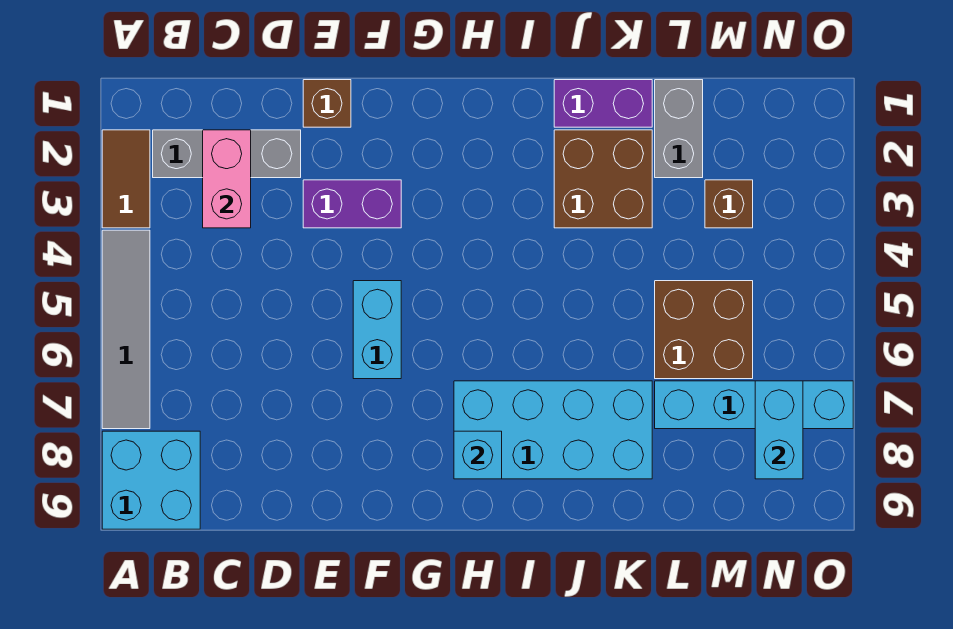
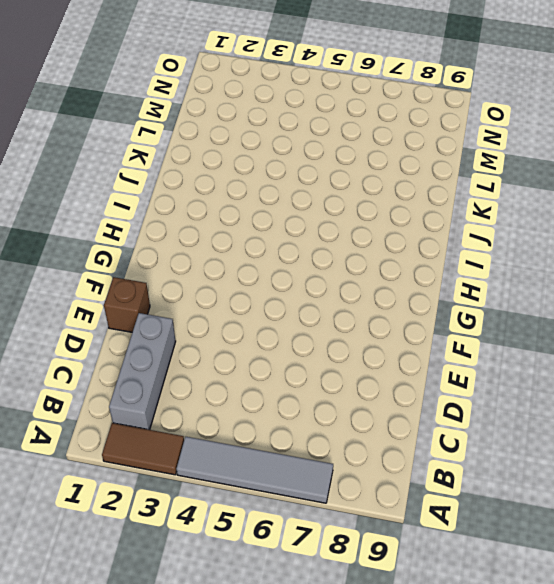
none -> cyan brick A8:B9 level 1
none -> purple brick E3:F3 level 1
none -> cyan brick F5:F6 level 1

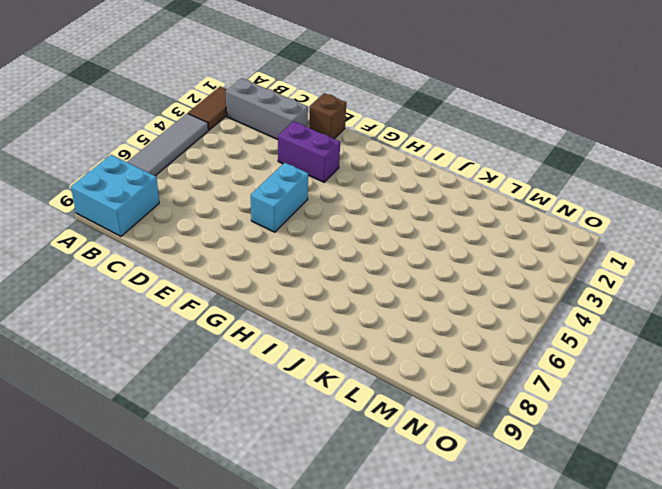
none -> cyan brick H7:K8 level 1
none -> purple brick J1:K1 level 1
none -> brown brick J2:K3 level 1

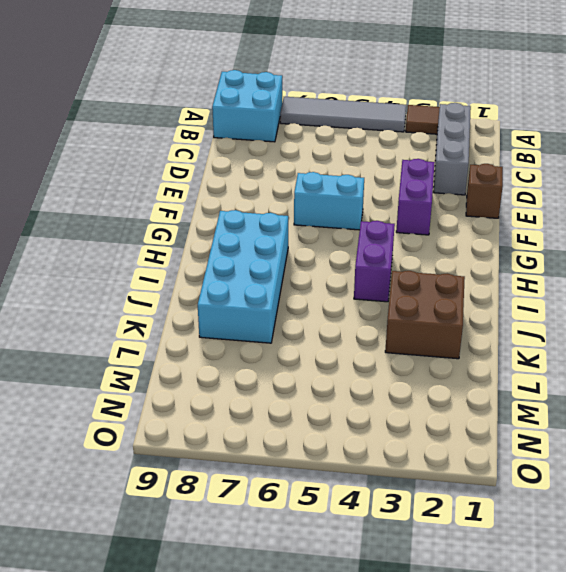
purple brick H4:I4 level 1 -> purple brick J1:K1 level 1
none -> grey brick L1:L2 level 1
none -> brown brick L5:M6 level 1
none -> cyan brick L7:O7 level 1

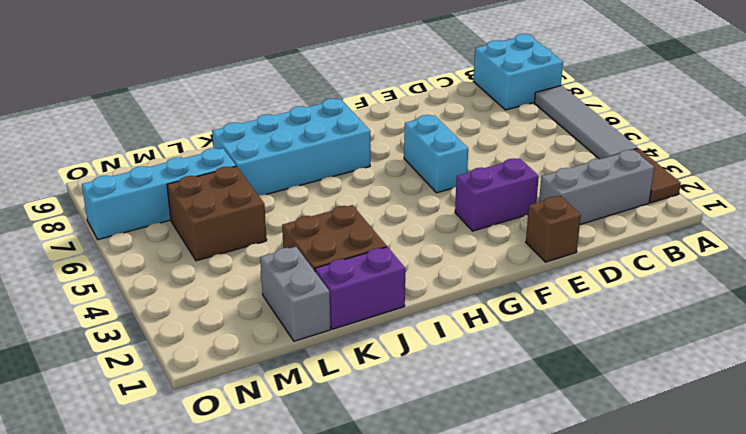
none -> brown brick M3 level 1
none -> pink brick C2:C3 level 2
none -> cyan brick H8 level 2

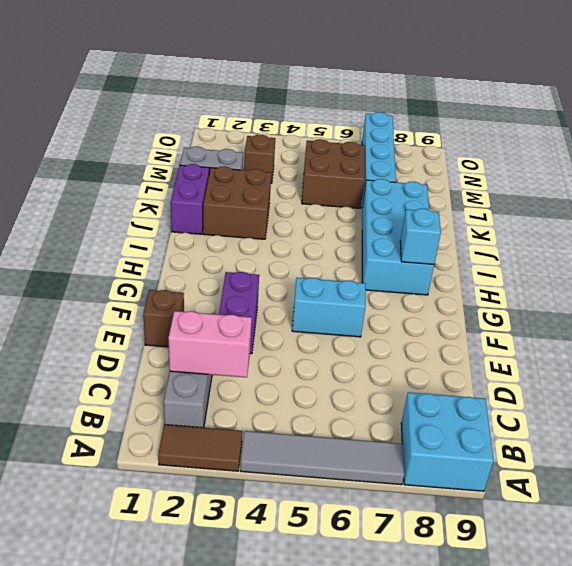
none -> cyan brick N7:N8 level 2

